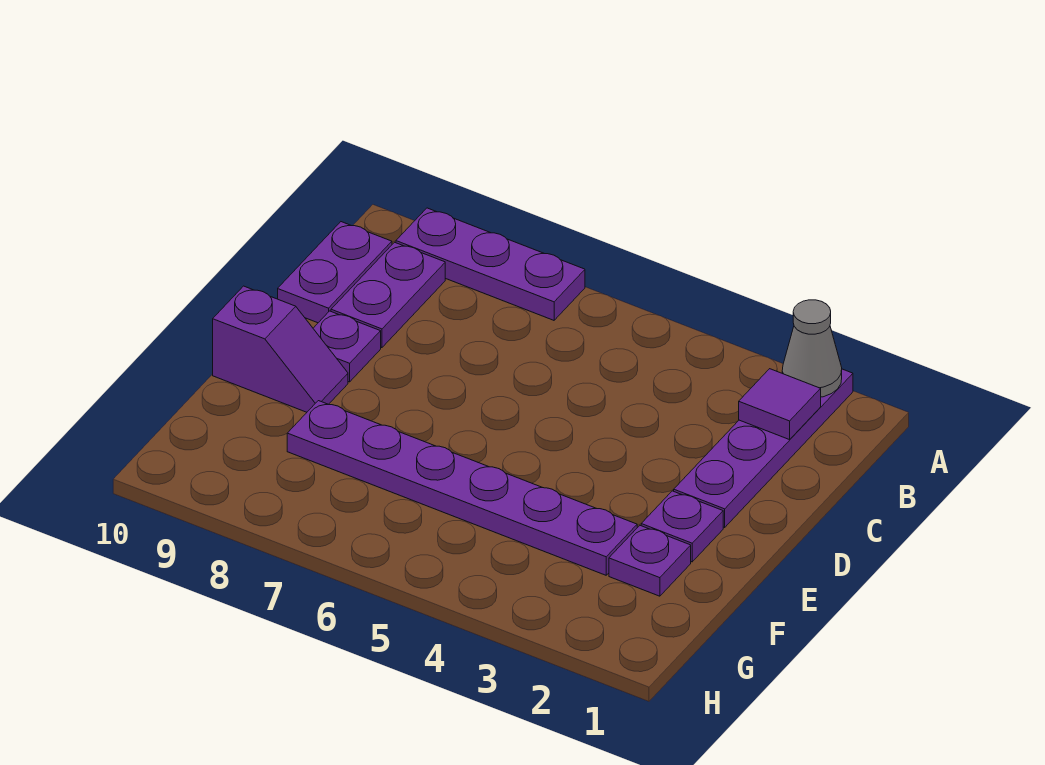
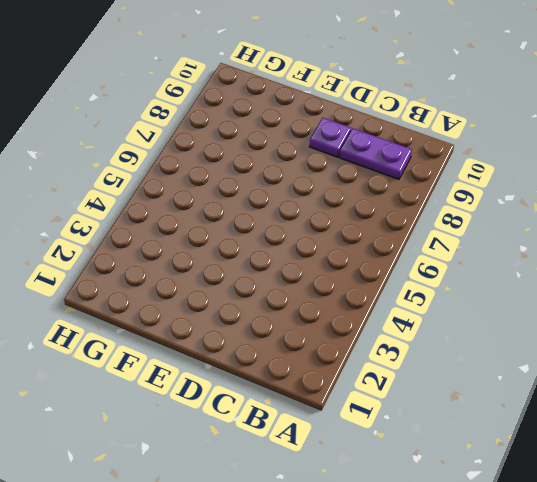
none -> purple plate A2:D2 level 1
none -> purple plate A7:A9 level 1

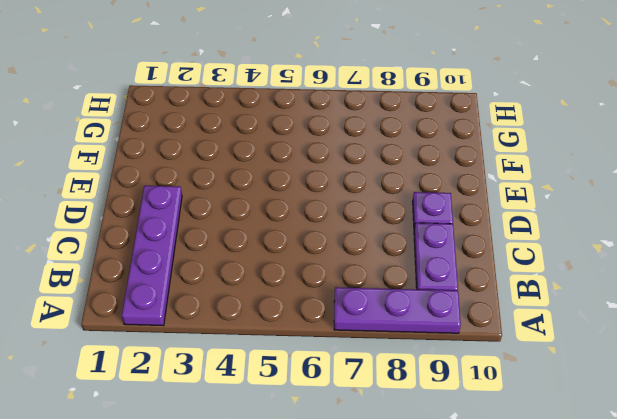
none -> purple plate B10:C10 level 1
none -> purple plate E2 level 1

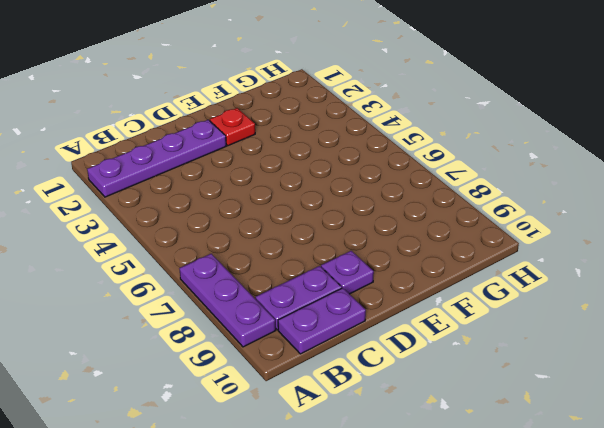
red plate E2 level 1 -> purple plate E2 level 1
none -> purple slope E9:E10 level 1 top 10
none -> purple plate F2 level 1

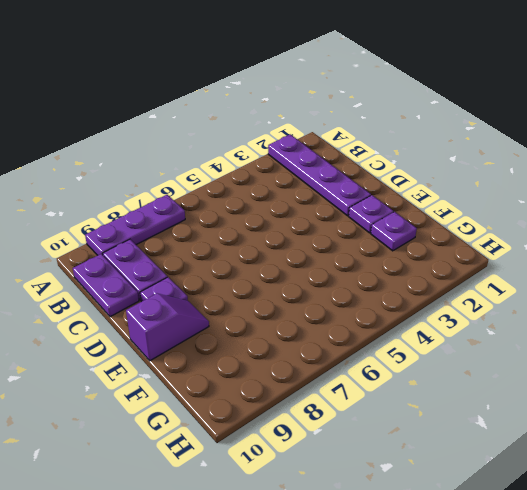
none -> purple plate F3:F8 level 1
none -> grey cone A2 level 2

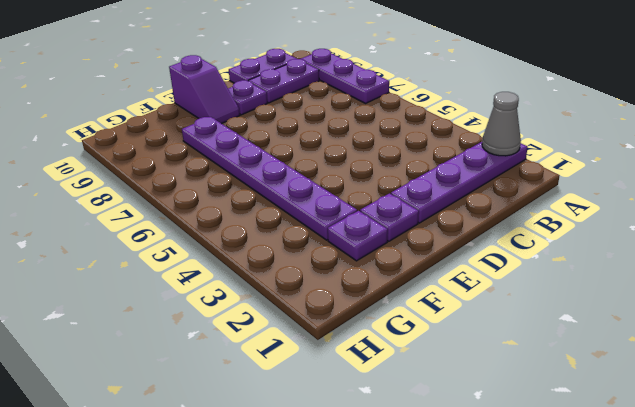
none -> purple tile B2 level 2

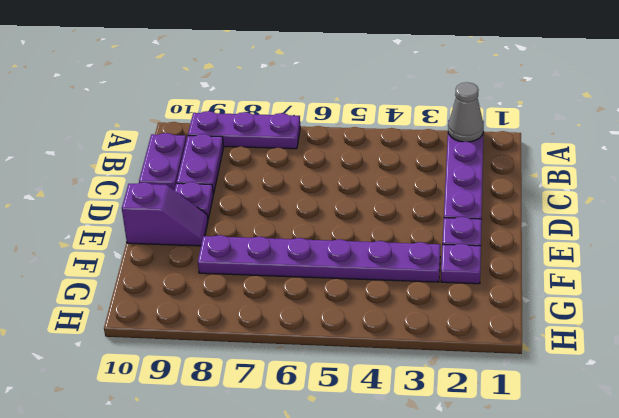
none -> purple tile B2 level 2

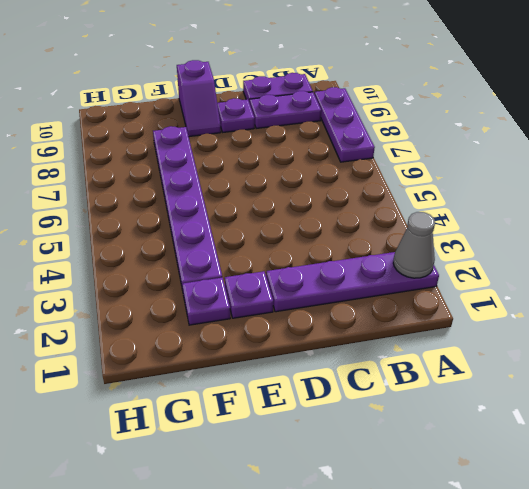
none -> purple tile B2 level 2

